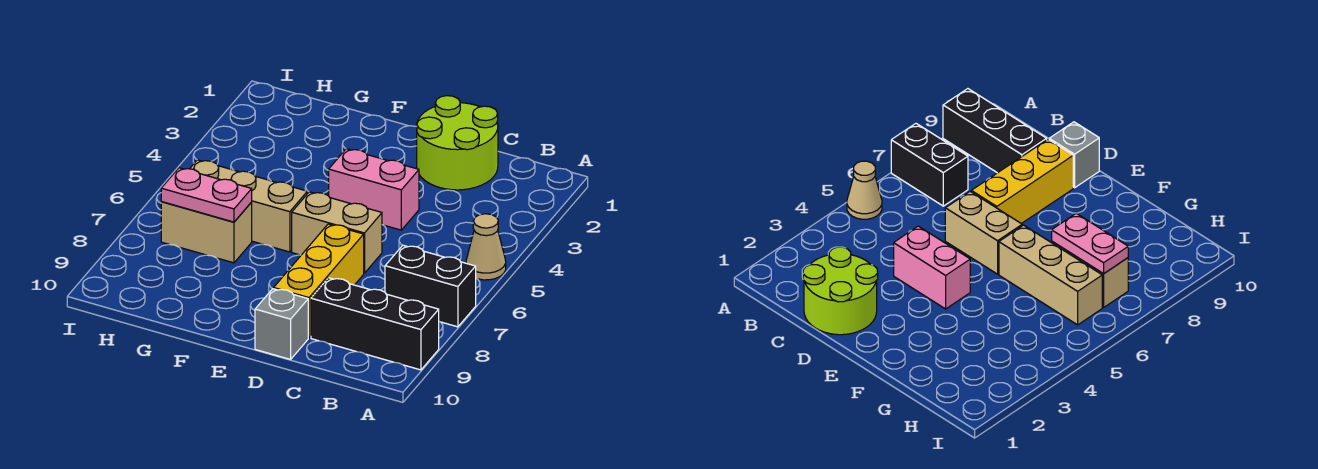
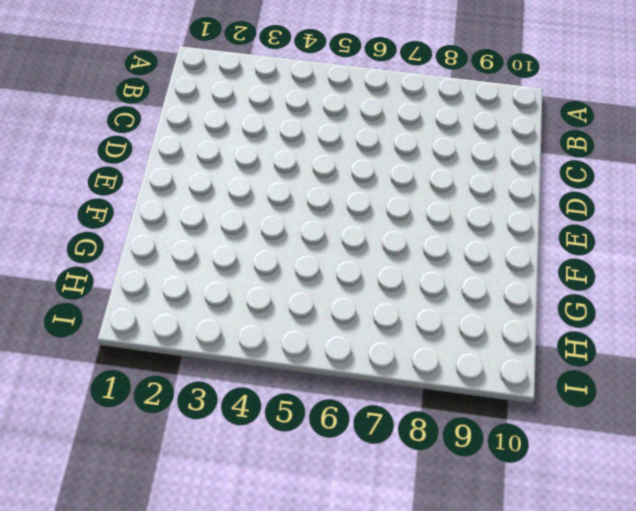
none -> tan cone A5 level 1
none -> black brick A7:B7 level 1

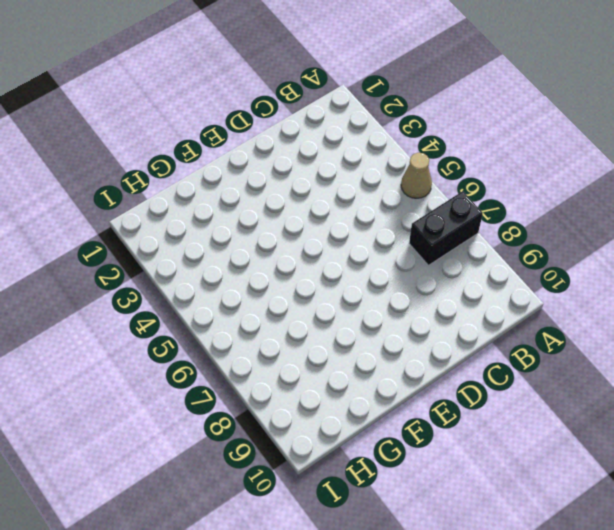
none -> black brick A9:C9 level 1
none -> lime round brick C1:D2 level 1

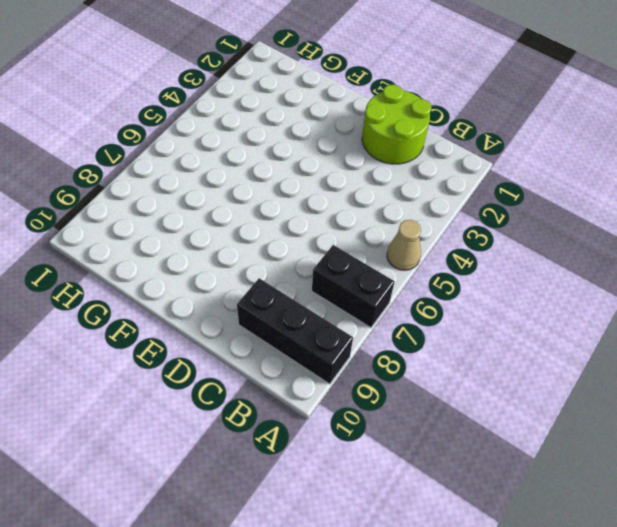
none -> pink brick D4:E4 level 1
none -> tan brick D6:E6 level 1

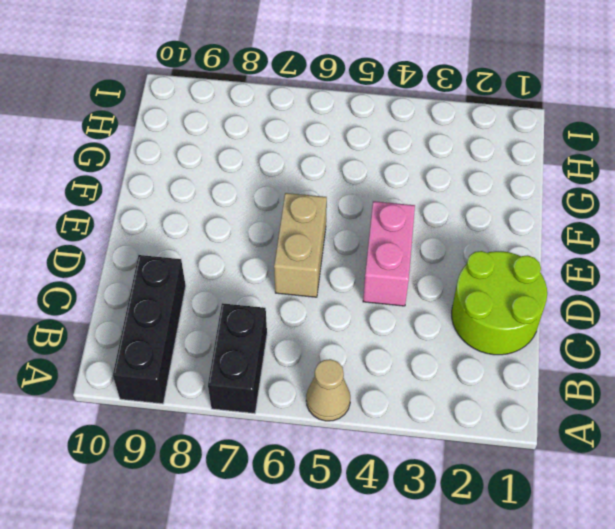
none -> yellow brick D7:D9 level 1
none -> grey brick D10 level 1

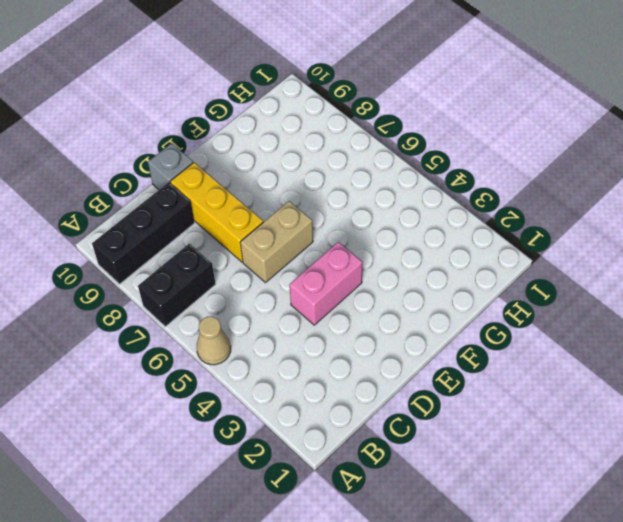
none -> lime round brick C1:D2 level 1
none -> tan brick F6:H6 level 1

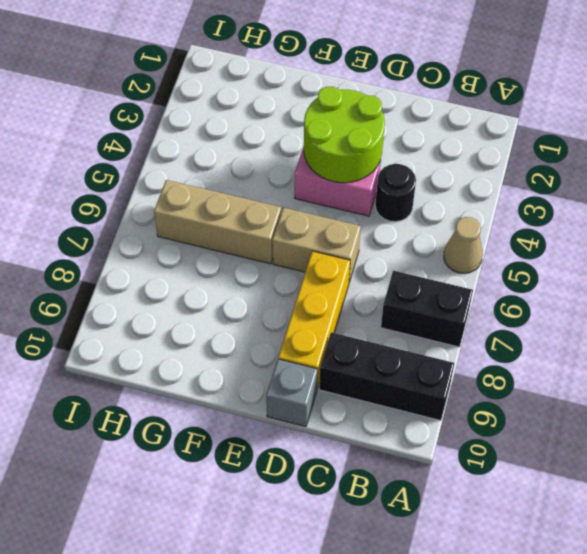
black round brick C4 level 1 -> none
lime round brick D3:E4 level 2 -> lime round brick C1:D2 level 1
none -> tan brick G7:H7 level 1
none -> pink plate G7:H7 level 2

